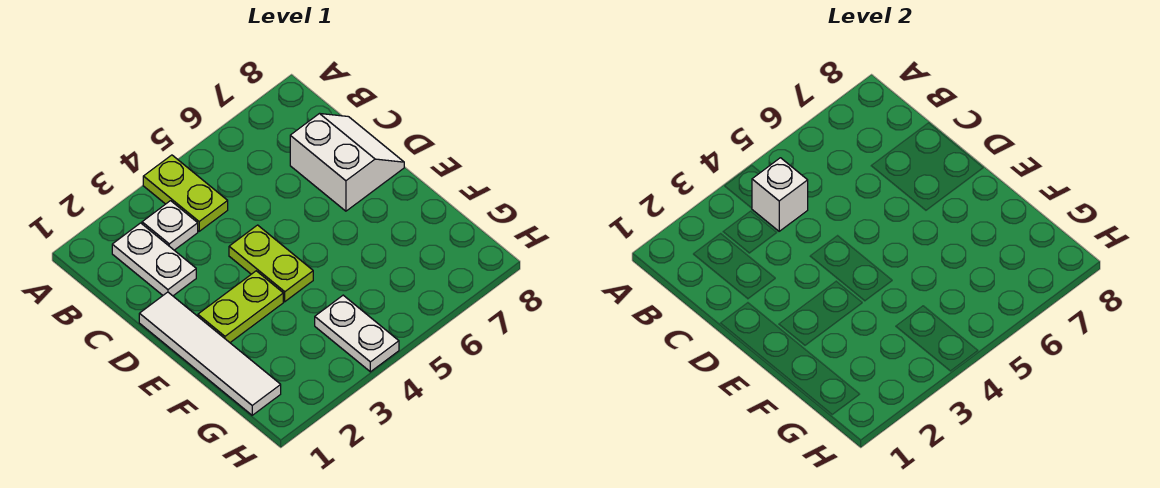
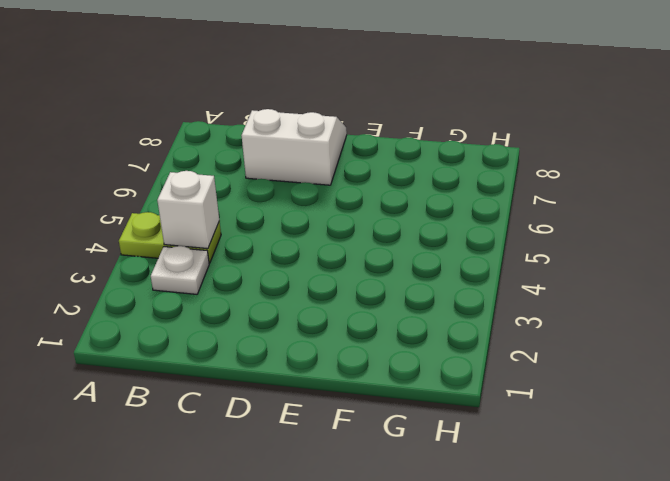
none -> white plate B2:C2 level 1
none -> white tile D1:G1 level 1

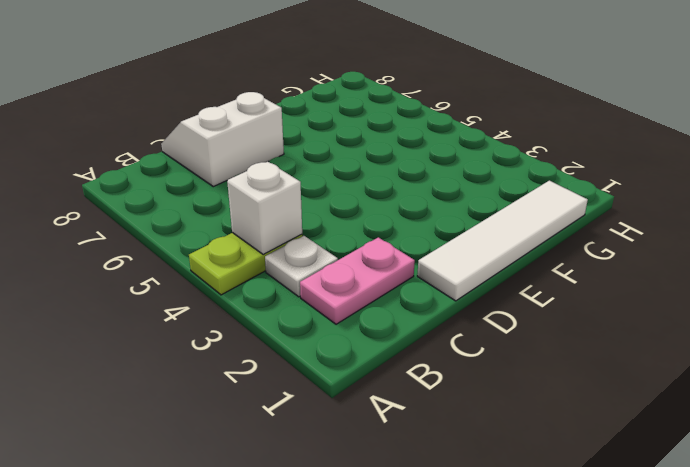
pink plate B2:C2 level 1 -> white plate B2:C2 level 1
none -> lime plate D4:E4 level 1
none -> lime plate E2:E3 level 1

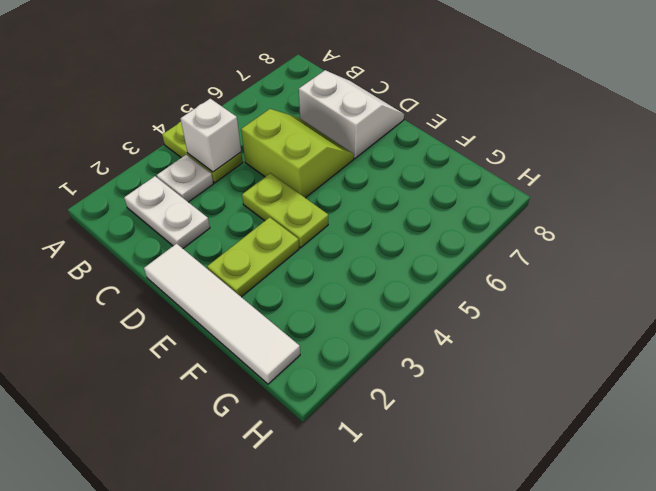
lime slope C5:D6 level 1 top 5 -> none
none -> white plate G4:H4 level 1

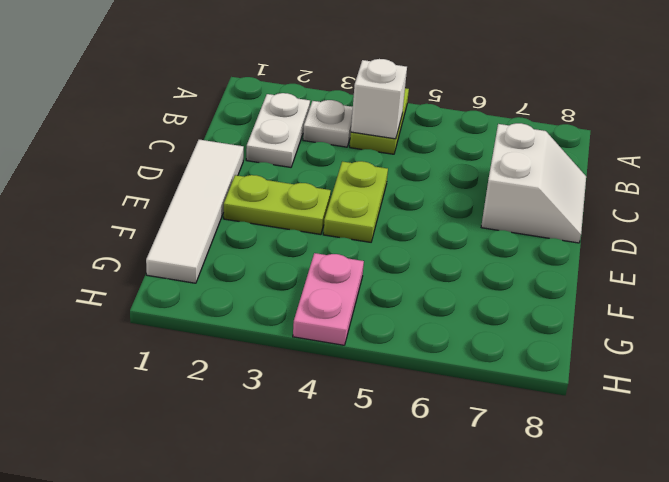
pink plate G4:H4 level 1 -> white plate G4:H4 level 1

